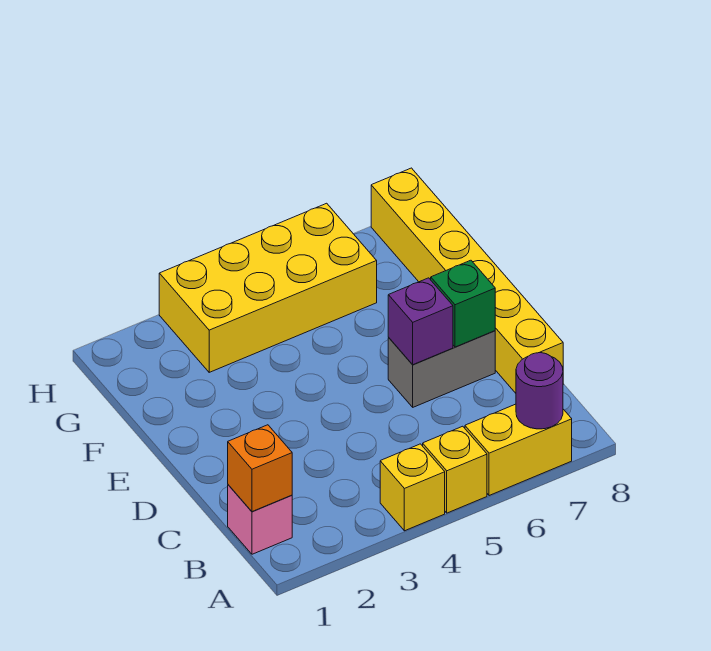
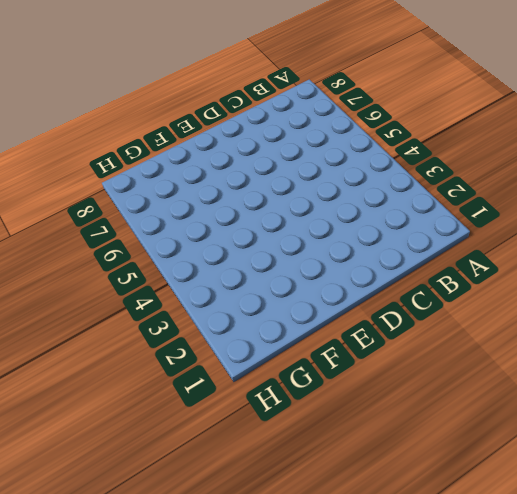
none -> yellow brick A4 level 1
none -> yellow brick A5 level 1

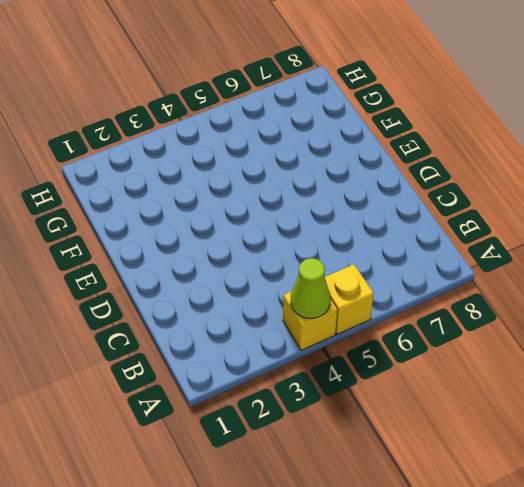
lime cone A4 level 2 -> none
none -> yellow brick A6:A7 level 1
none -> pink brick B1 level 1

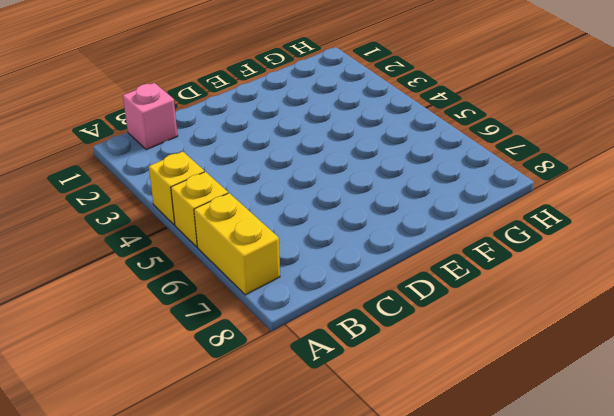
none -> yellow brick C8:H8 level 1
none -> grey brick D6:D7 level 1

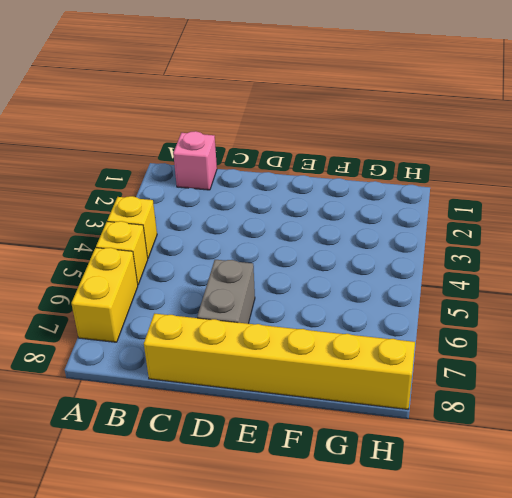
none -> yellow brick G3:H6 level 1
none -> purple round brick A7 level 2

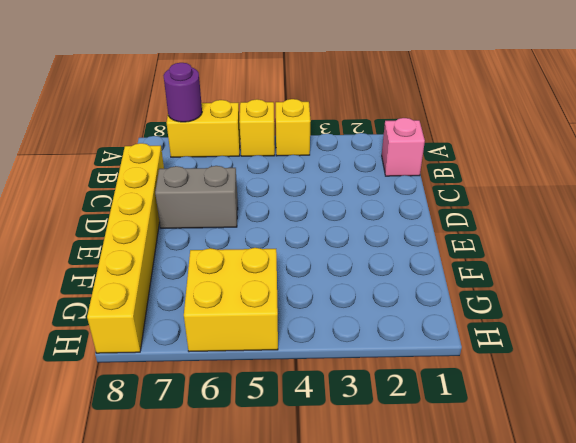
yellow brick G5:H6 level 1 -> yellow brick G3:H6 level 1
none -> orange brick B1 level 2
none -> purple brick D6 level 2

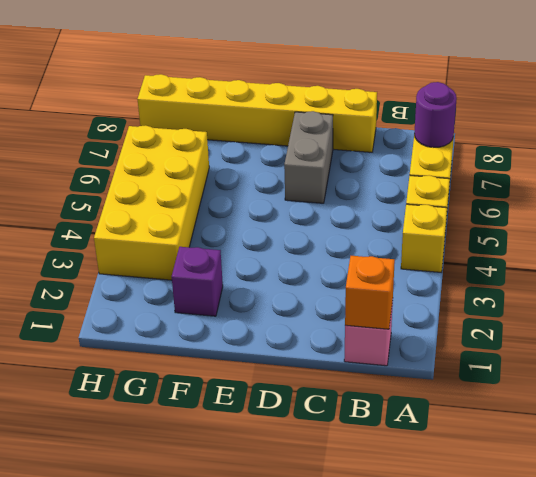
purple brick F2 level 1 -> purple brick D6 level 2
none -> green brick D7 level 2

